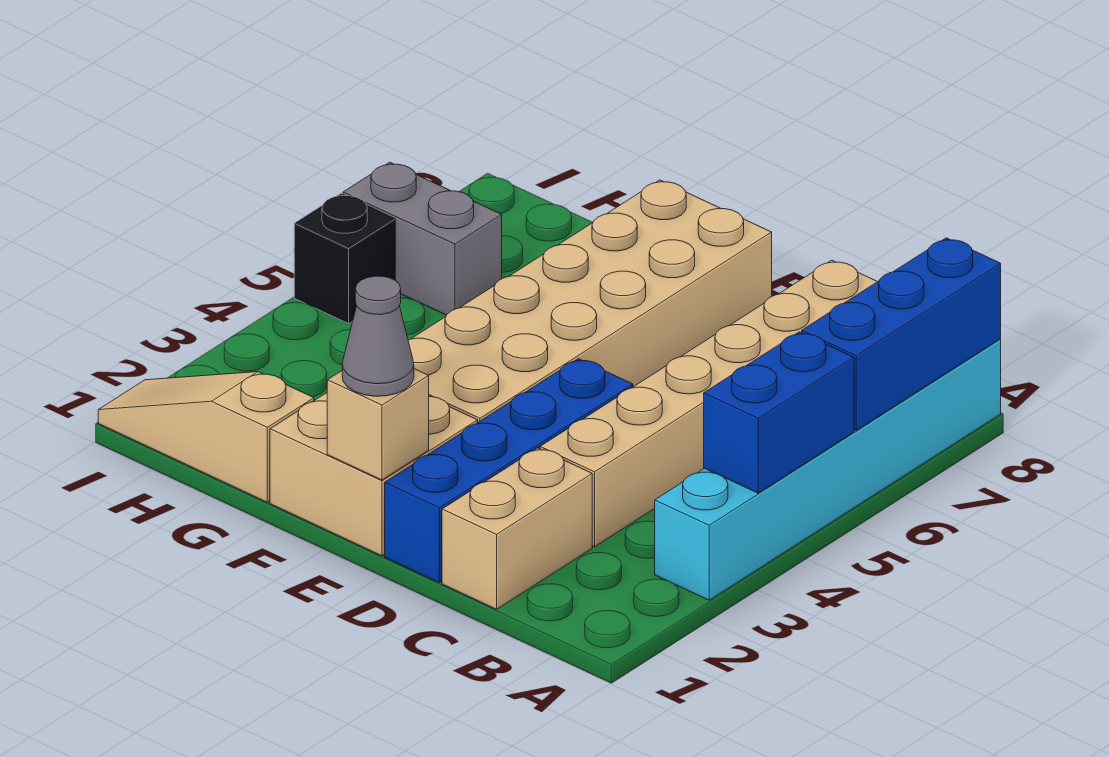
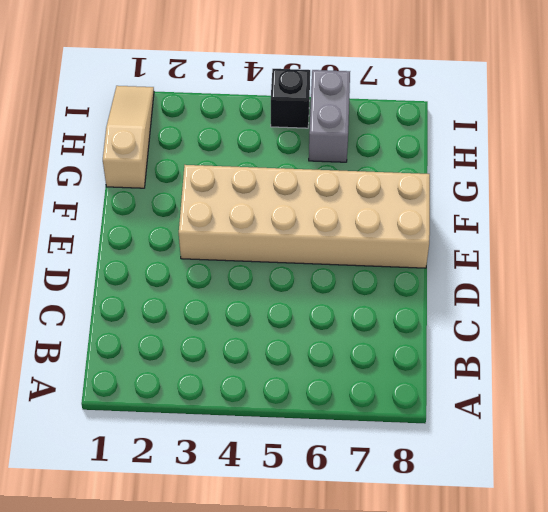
none -> cyan brick A3:A8 level 1
none -> tan brick C1:C2 level 1
none -> tan brick C3:C8 level 1

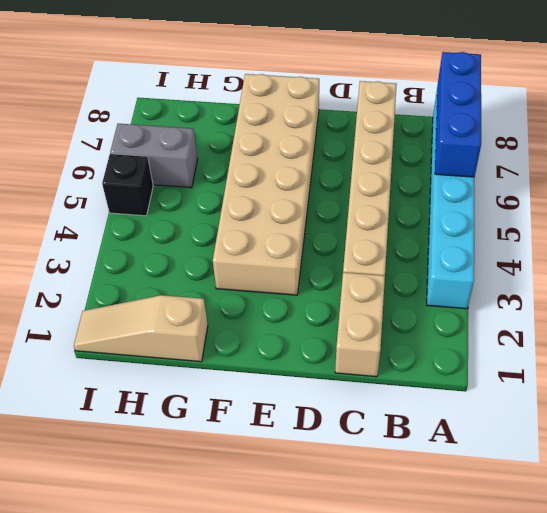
none -> blue brick D1:D4 level 1
none -> tan brick E1:F2 level 1
none -> blue brick A4:A5 level 2

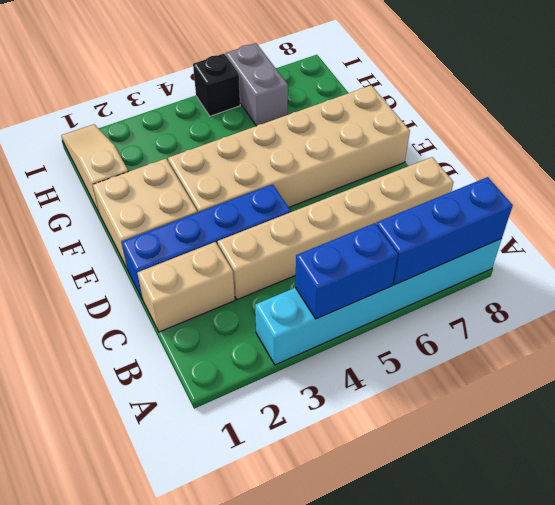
none -> tan brick E1 level 2
none -> grey cone E1 level 3

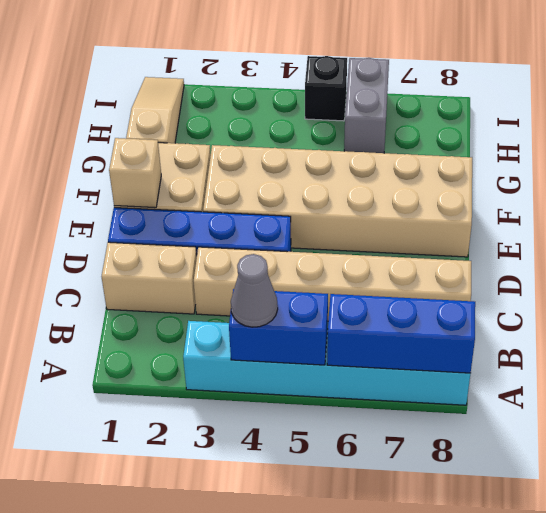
grey cone A4 level 3 -> grey cone E1 level 3

